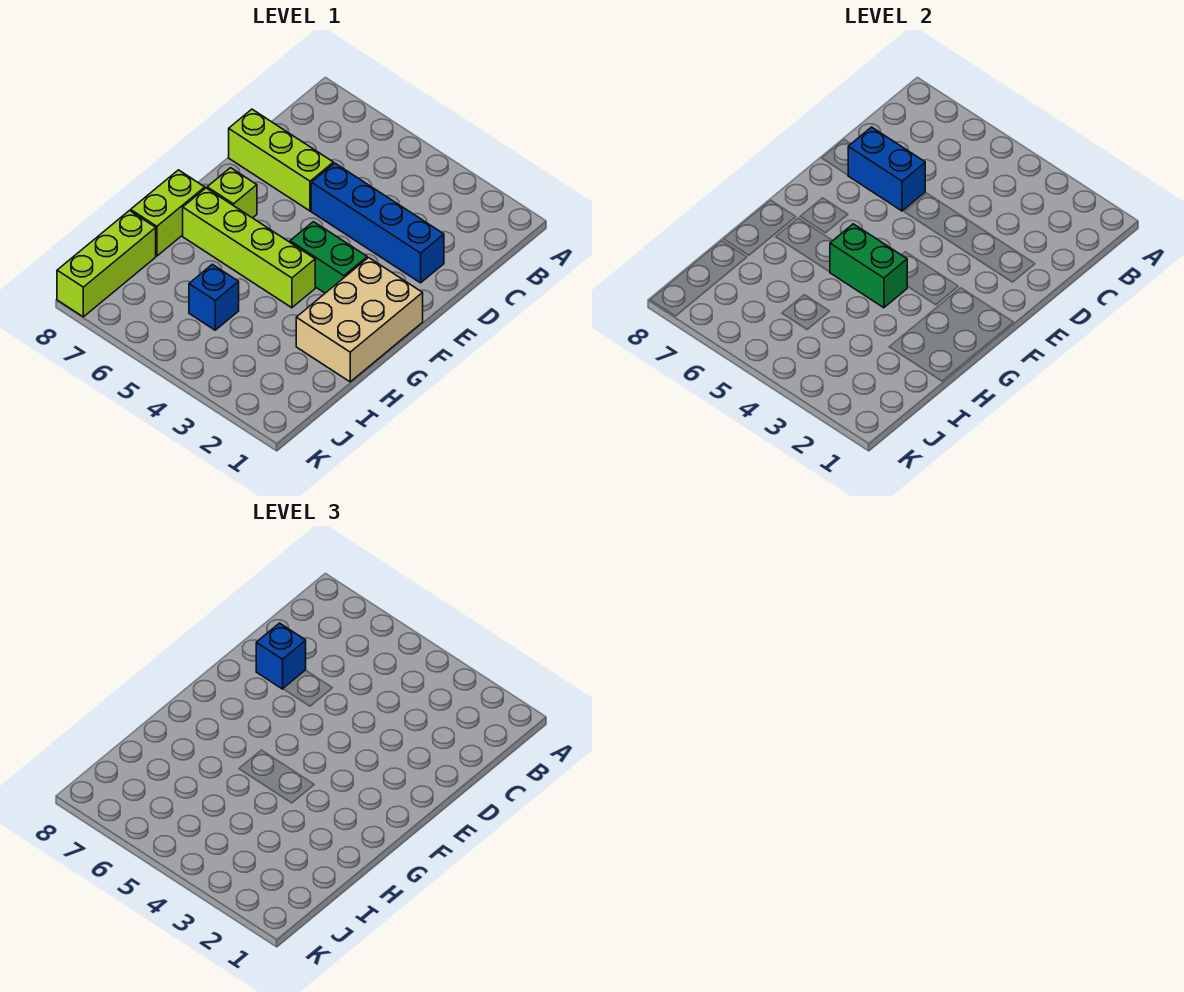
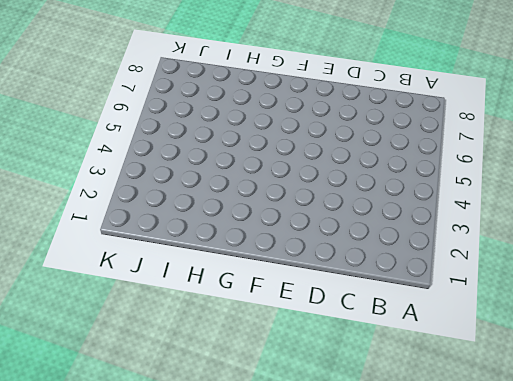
none -> blue brick D2:D5 level 1
none -> lime brick D6:D8 level 1
none -> tan brick F1:H2 level 1

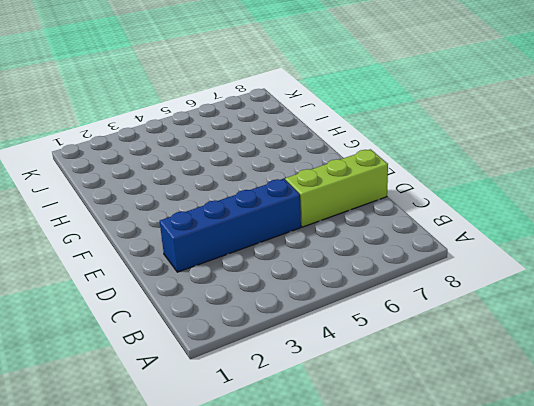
none -> tan brick F1:H2 level 1
none -> green brick F3:F4 level 1
none -> lime brick F7 level 1

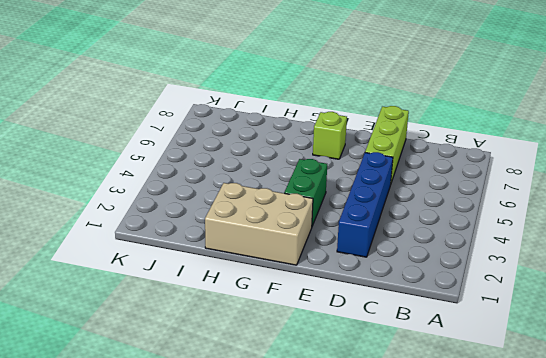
none -> lime brick G4:G7 level 1
none -> lime brick G8:H8 level 1
none -> blue brick I5 level 1

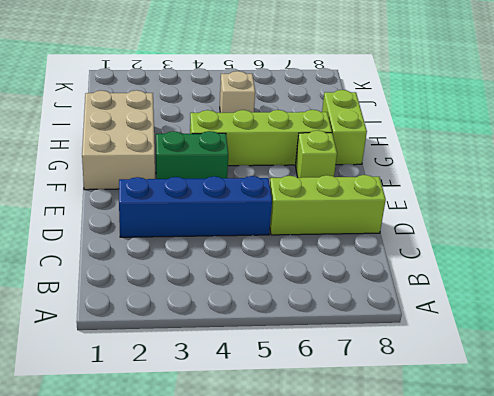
tan brick I5 level 1 -> blue brick I5 level 1
none -> lime brick I8:K8 level 1
none -> blue brick D6:D7 level 2
none -> green brick G4:G5 level 2

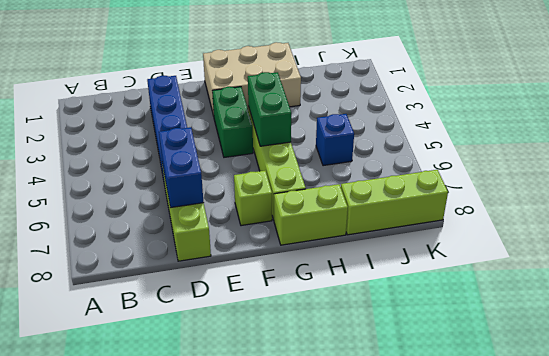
none -> blue brick D7 level 3

